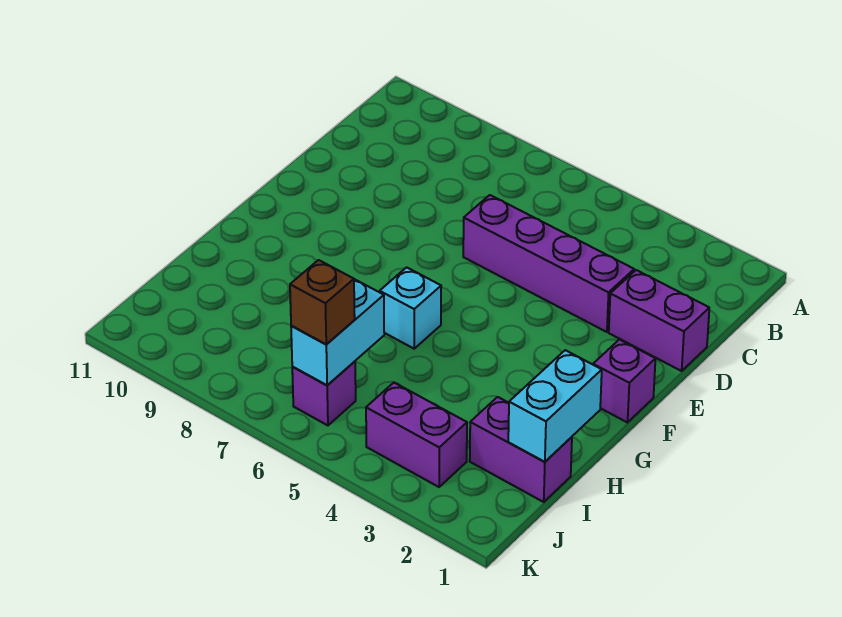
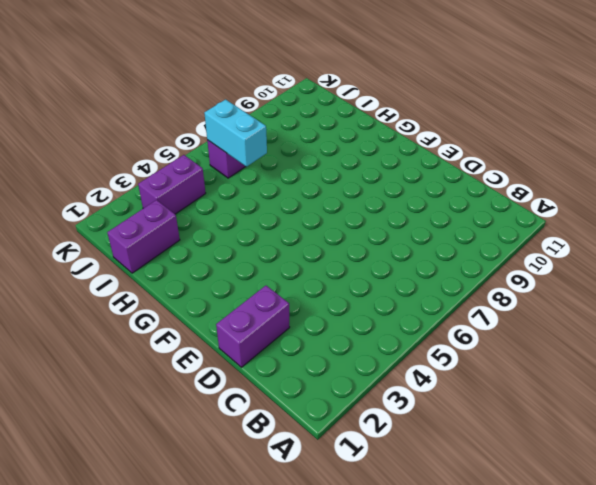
none -> purple brick D3:D6 level 1
none -> purple brick F1 level 1

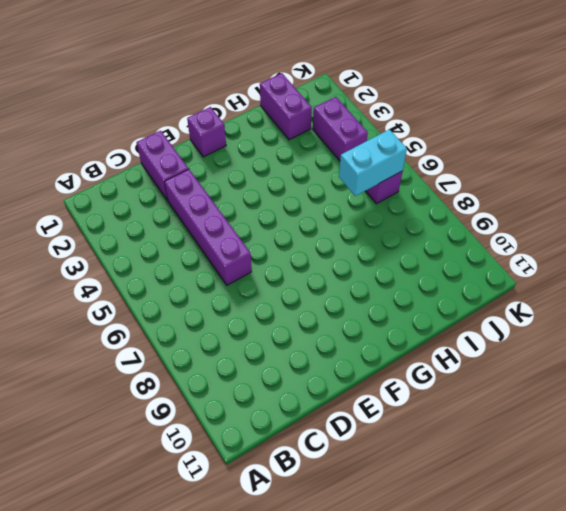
none -> cyan brick G6 level 1
none -> cyan brick H1:I1 level 2

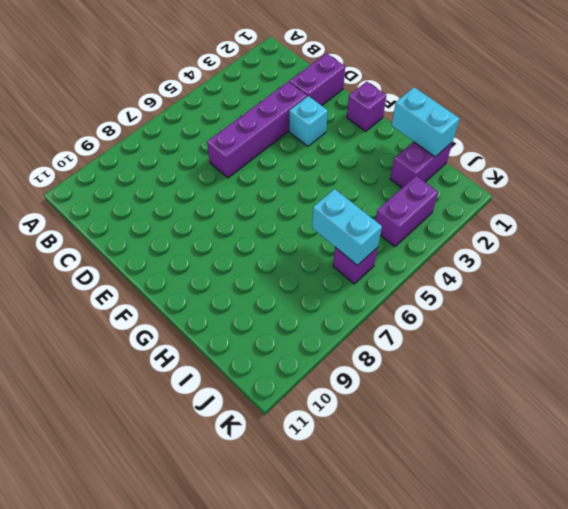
cyan brick E3 level 1 -> cyan brick G6 level 1
none -> brown brick J6 level 3

